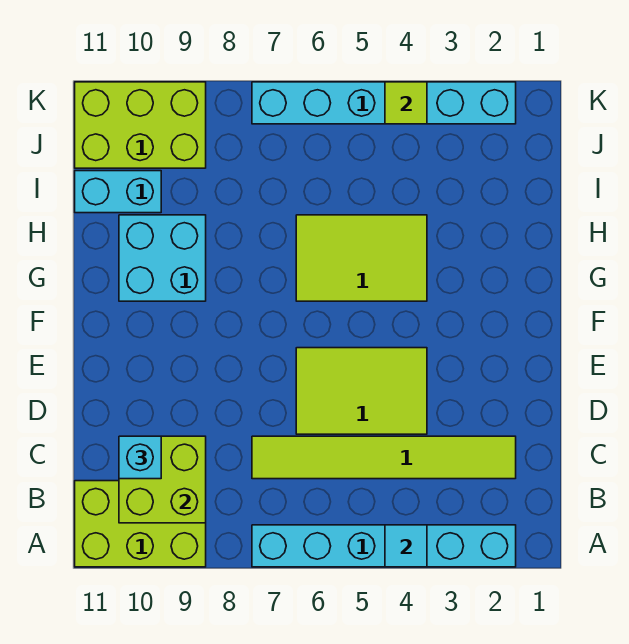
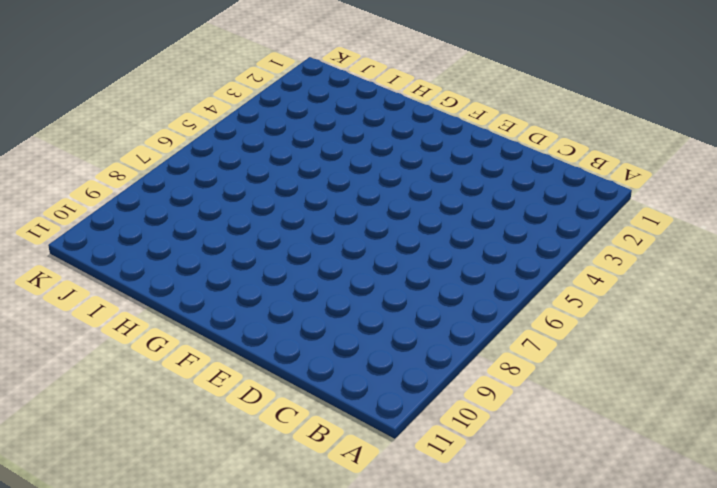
none -> cyan brick A2:A7 level 1
none -> lime brick A9:B11 level 1
none -> lime tile C2:C7 level 1

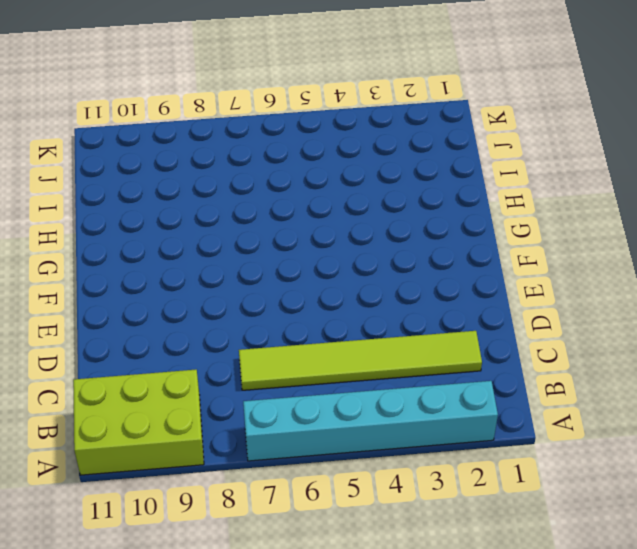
none -> lime tile D4:E6 level 1
none -> lime tile G4:H6 level 1
none -> cyan brick G9:H10 level 1

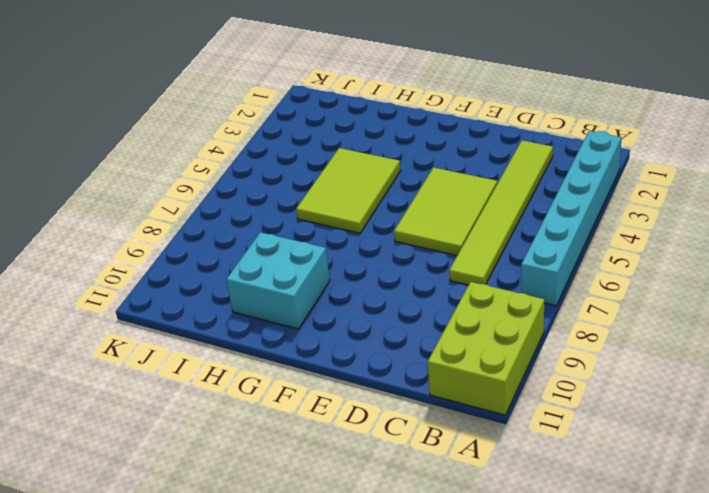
none -> cyan brick I10:I11 level 1
none -> lime brick J9:K11 level 1
none -> cyan brick K2:K7 level 1

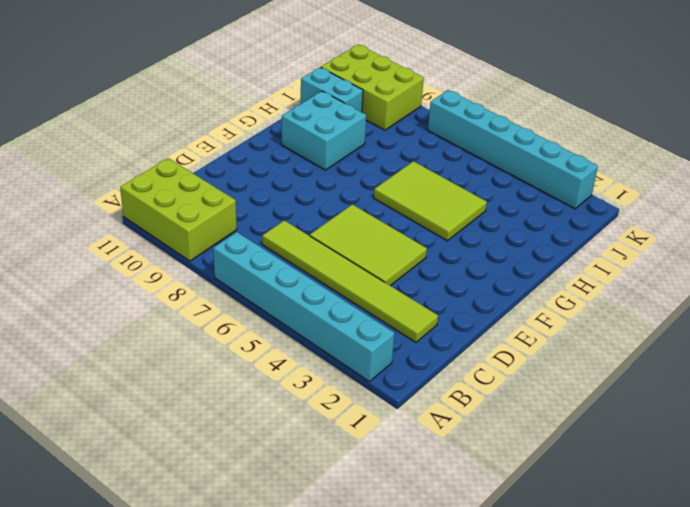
none -> cyan tile A4 level 2
none -> lime brick B9:C10 level 2
none -> lime tile K4 level 2

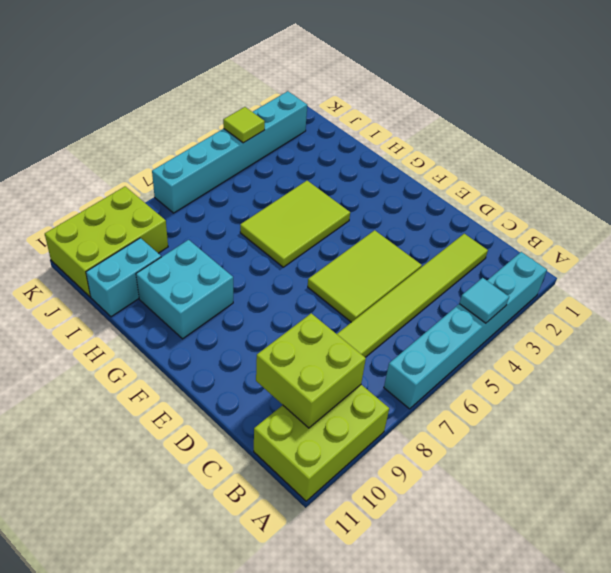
none -> cyan brick C10 level 3

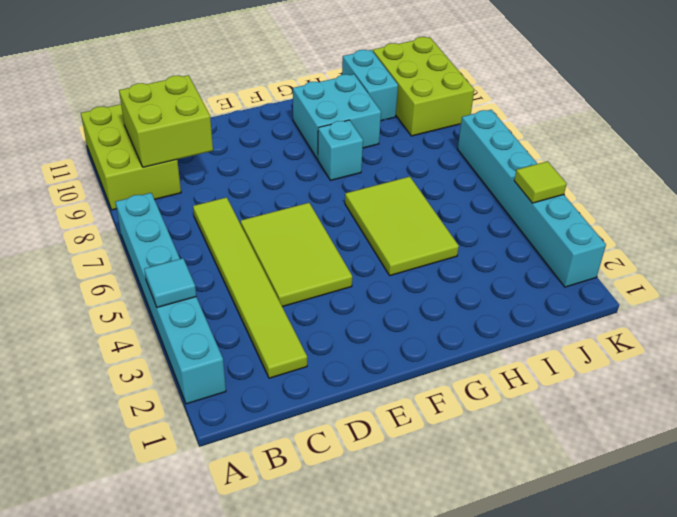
cyan brick G8 level 1 -> cyan brick C10 level 3

